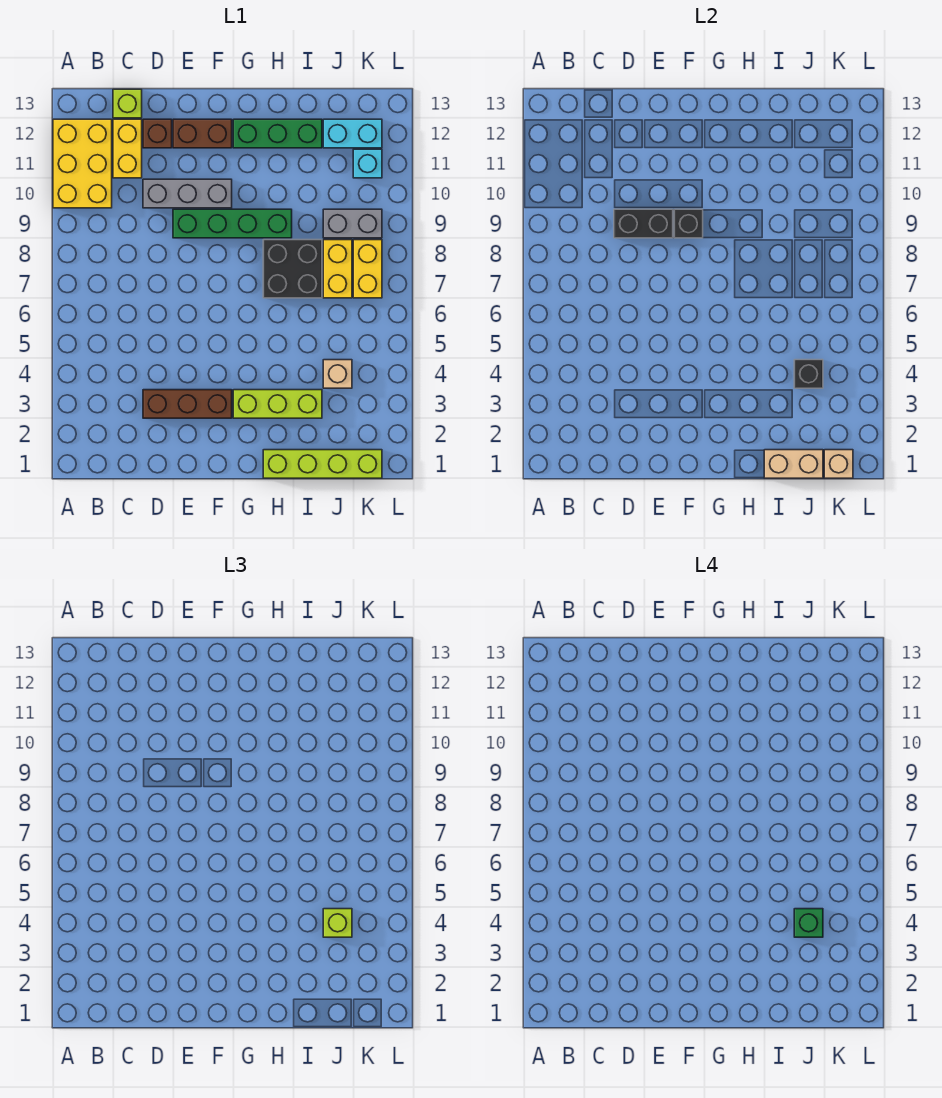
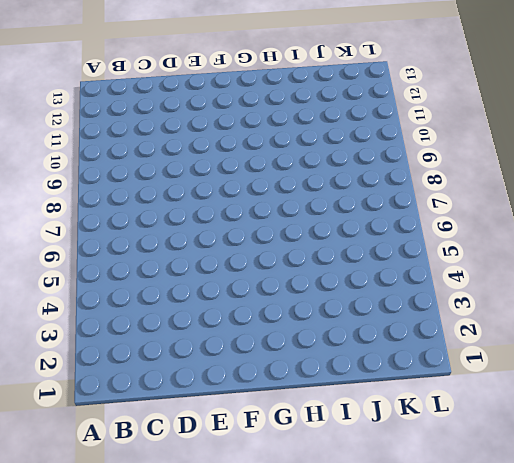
none -> yellow brick A10:B12 level 1
none -> yellow brick C11:C12 level 1
none -> lime brick C13 level 1

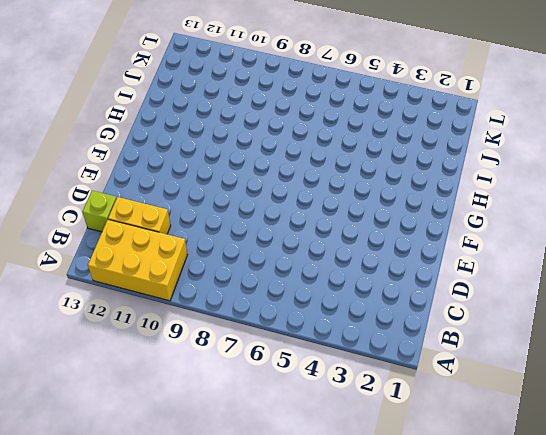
none -> brown brick D3:F3 level 1
none -> grey brick D10:F10 level 1
none -> brown brick D12 level 1

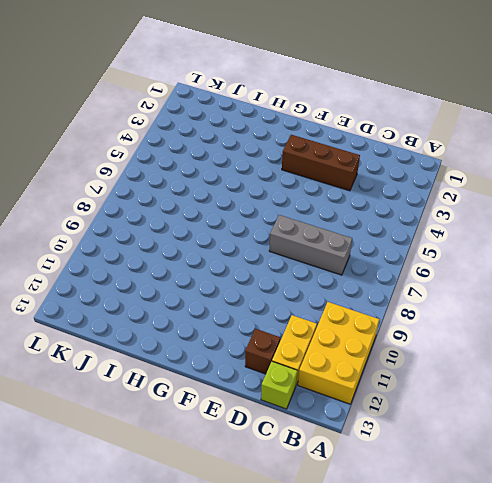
grey brick C7:E7 level 1 -> grey brick D10:F10 level 1
none -> green brick E9:H9 level 1
none -> brown brick E12:F12 level 1
none -> lime brick G3:I3 level 1

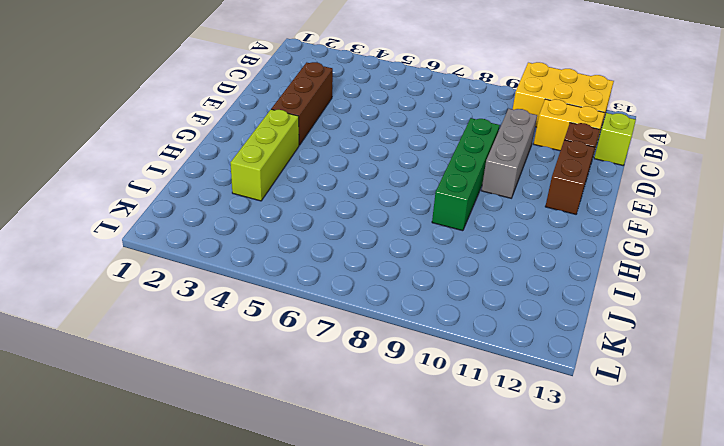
none -> green brick G12:I12 level 1
none -> lime brick H1:K1 level 1
none -> black brick H7:I8 level 1

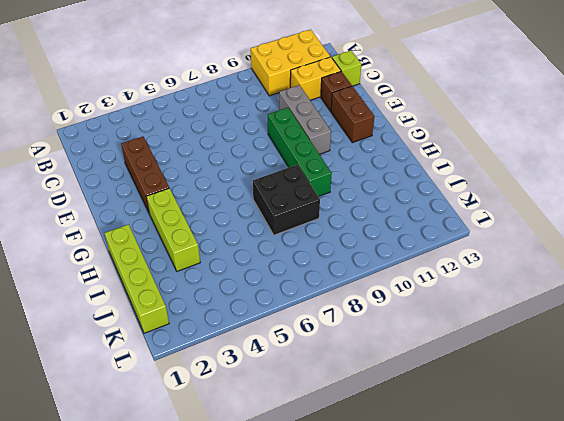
none -> green brick G12:I12 level 1
none -> tan brick J4 level 1
none -> yellow brick J7:J8 level 1

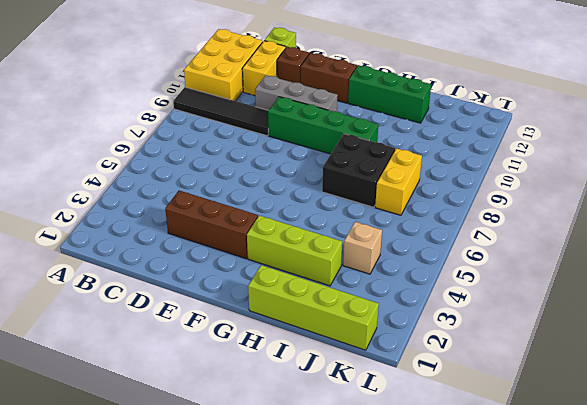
black tile A9:D9 level 1 -> none
none -> grey brick J9:K9 level 1
none -> cyan brick J12:K12 level 1
none -> yellow brick K7:K8 level 1

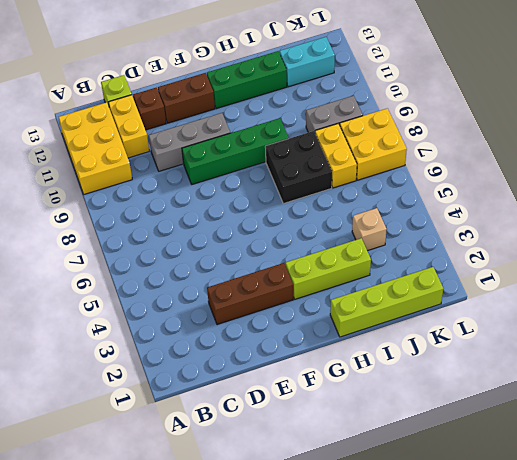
yellow brick K7:L8 level 1 -> yellow brick K7:K8 level 1
none -> cyan brick K11 level 1
none -> black brick D9:E9 level 2
none -> black brick F9 level 2

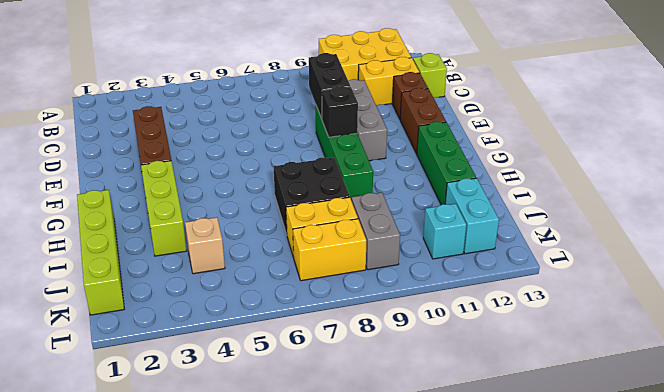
none -> tan brick I1:J1 level 2
none -> black brick J4 level 2
none -> tan brick K1 level 2

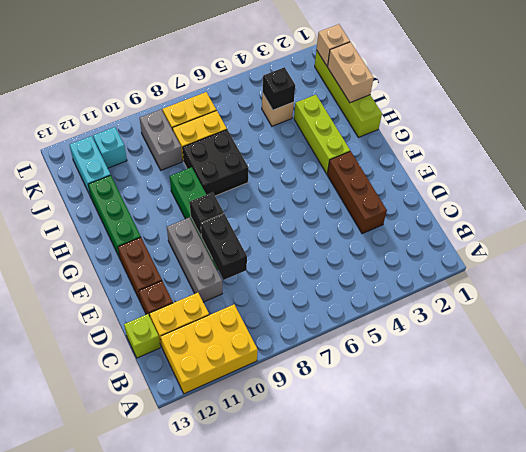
none -> lime brick J4 level 3
none -> green brick J4 level 4

